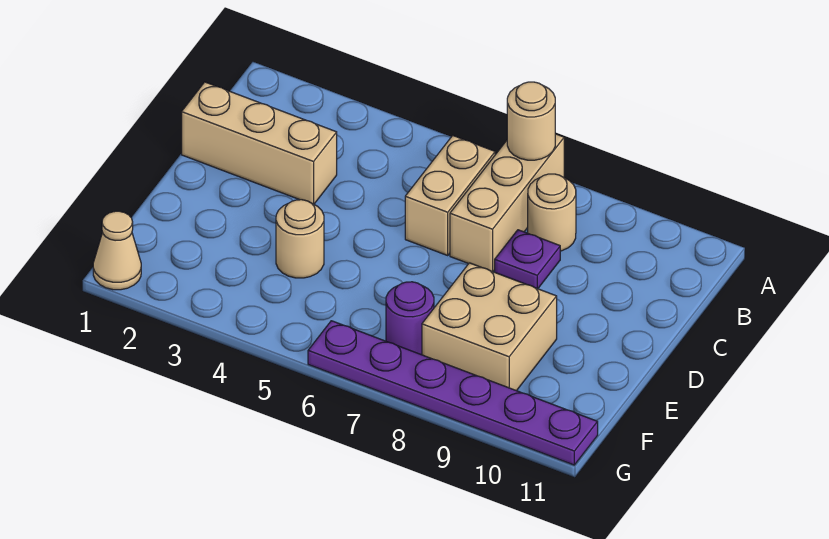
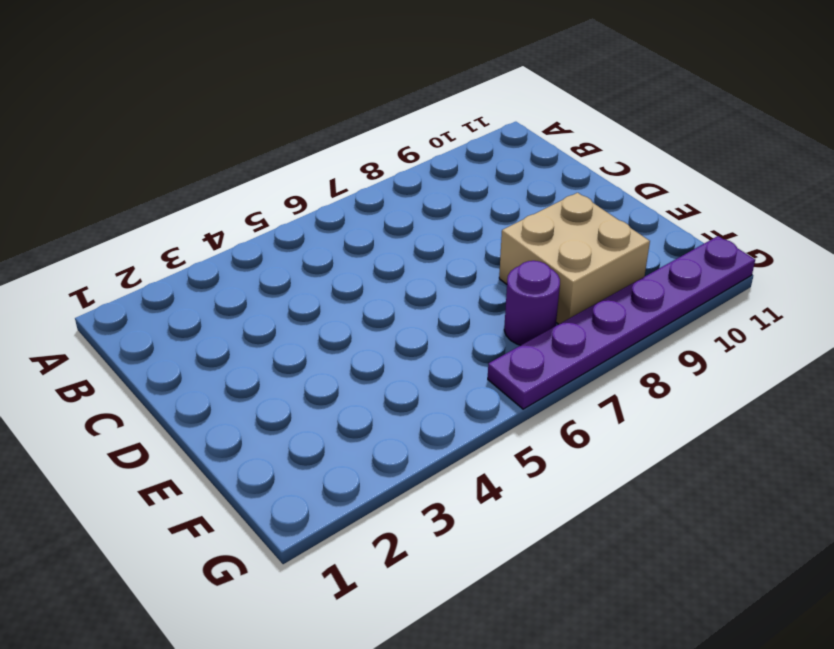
none -> tan brick A7:C7 level 1
none -> tan brick B6:C6 level 1

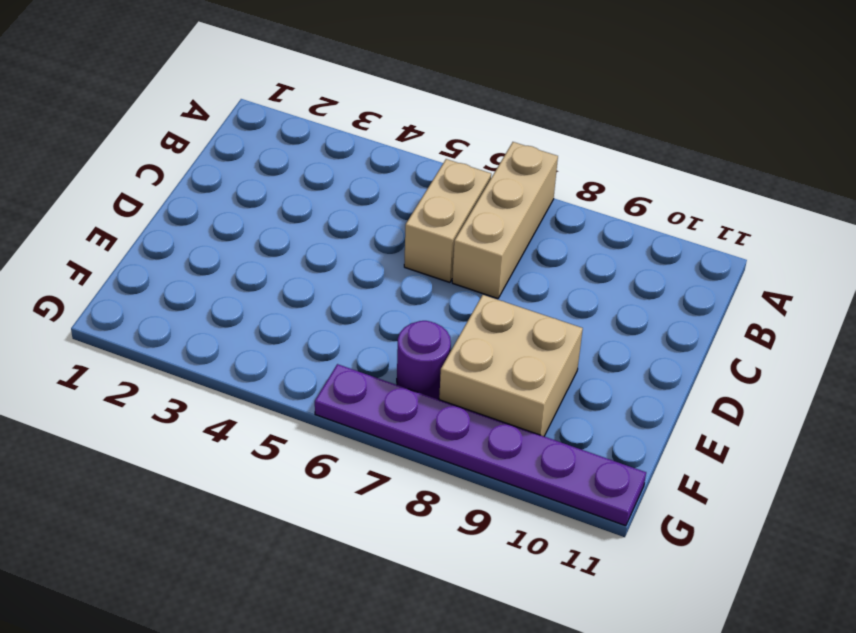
none -> tan round brick B8 level 1
none -> tan brick C1:C3 level 1

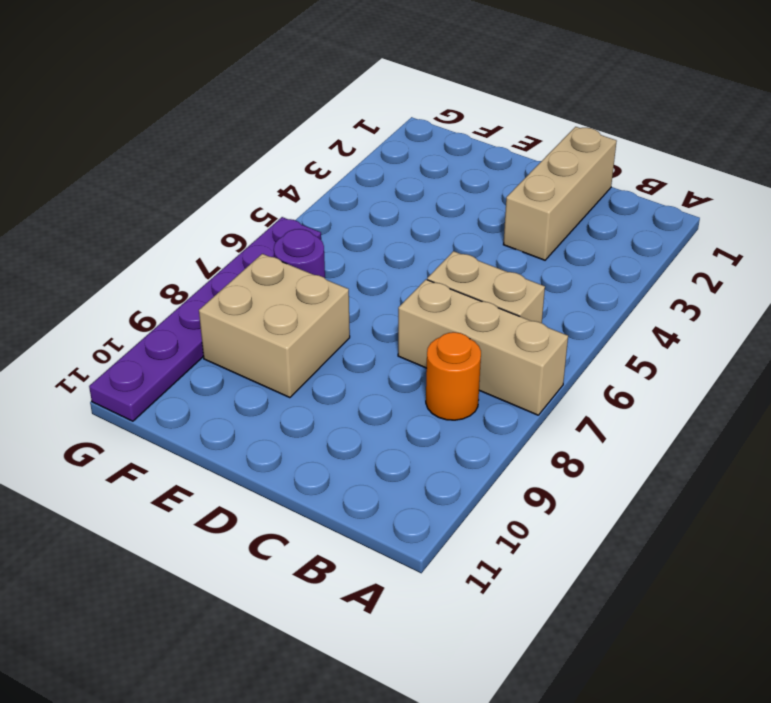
orange round brick B8 level 1 -> tan round brick B8 level 1
none -> purple plate C8 level 1
none -> tan round brick E4 level 1

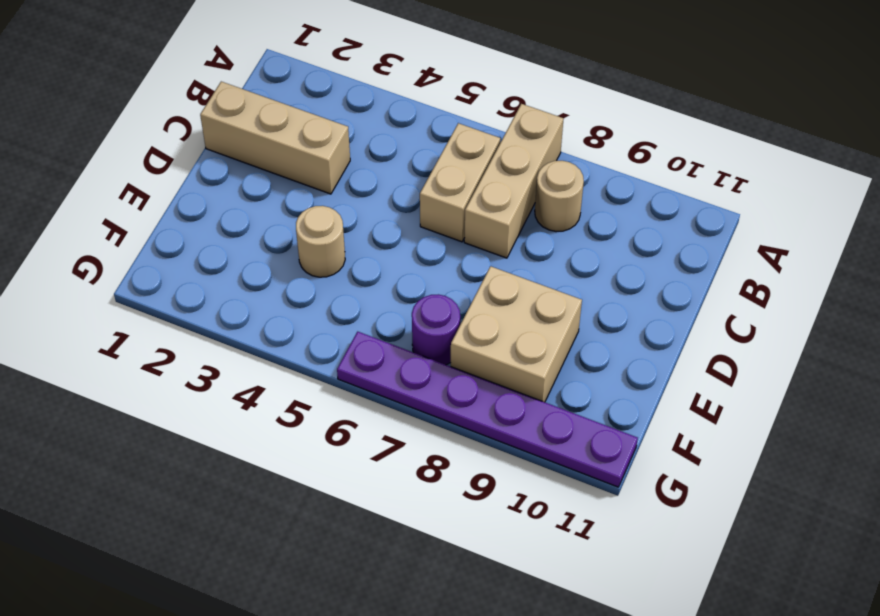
none -> purple plate C8 level 1
none -> tan cone G1 level 1

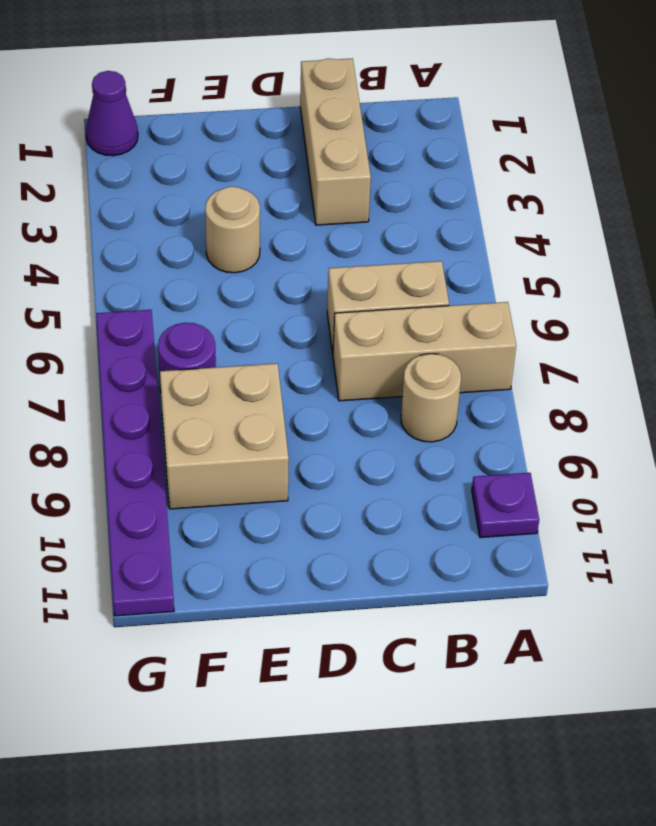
purple plate A10 level 1 -> purple plate C8 level 1
purple cone G1 level 1 -> tan cone G1 level 1
none -> tan round brick A7 level 2

